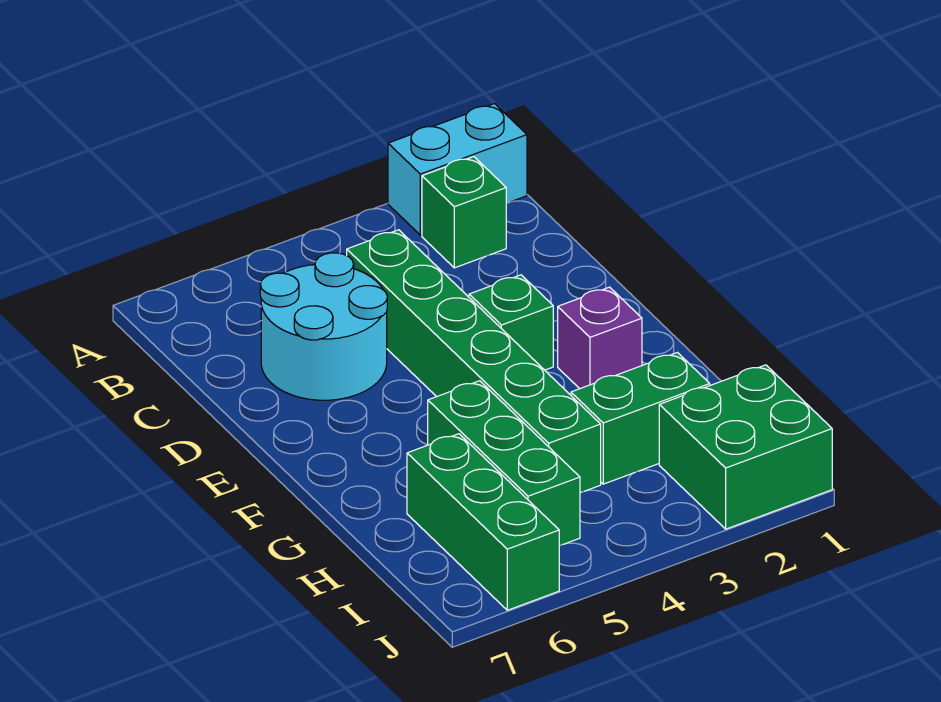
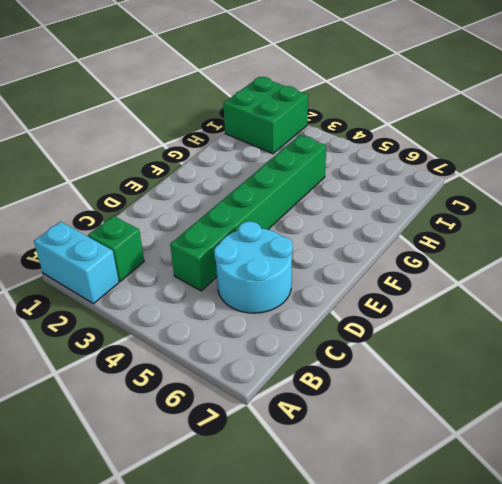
none -> green brick E3 level 1
none -> purple brick F2 level 1

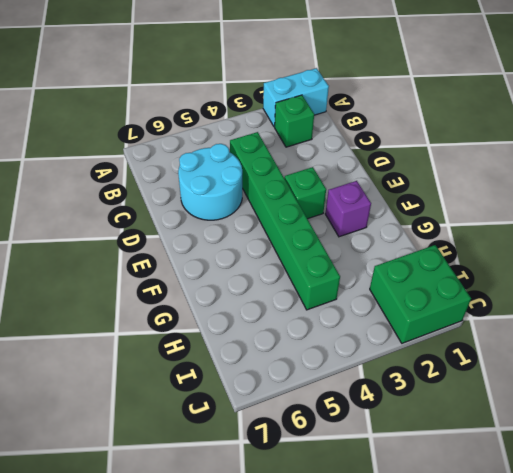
none -> green brick G5:I5 level 1
none -> green brick H2:H3 level 1

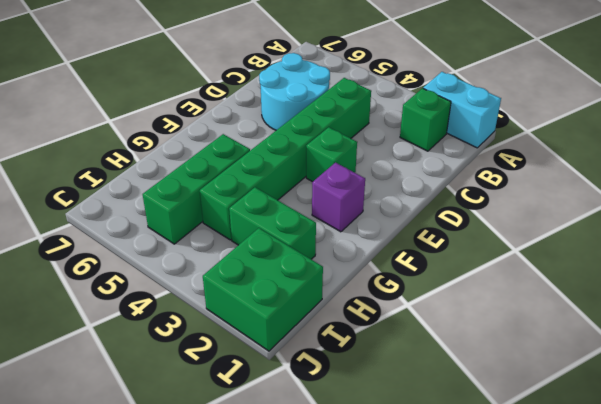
none -> green brick H6:J6 level 1

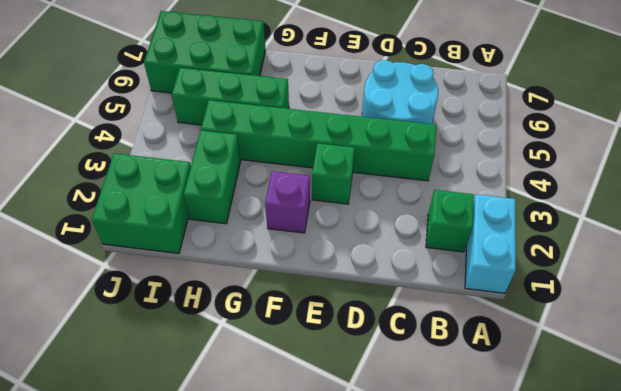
green brick H6:J7 level 1 -> green brick H6:J6 level 1

